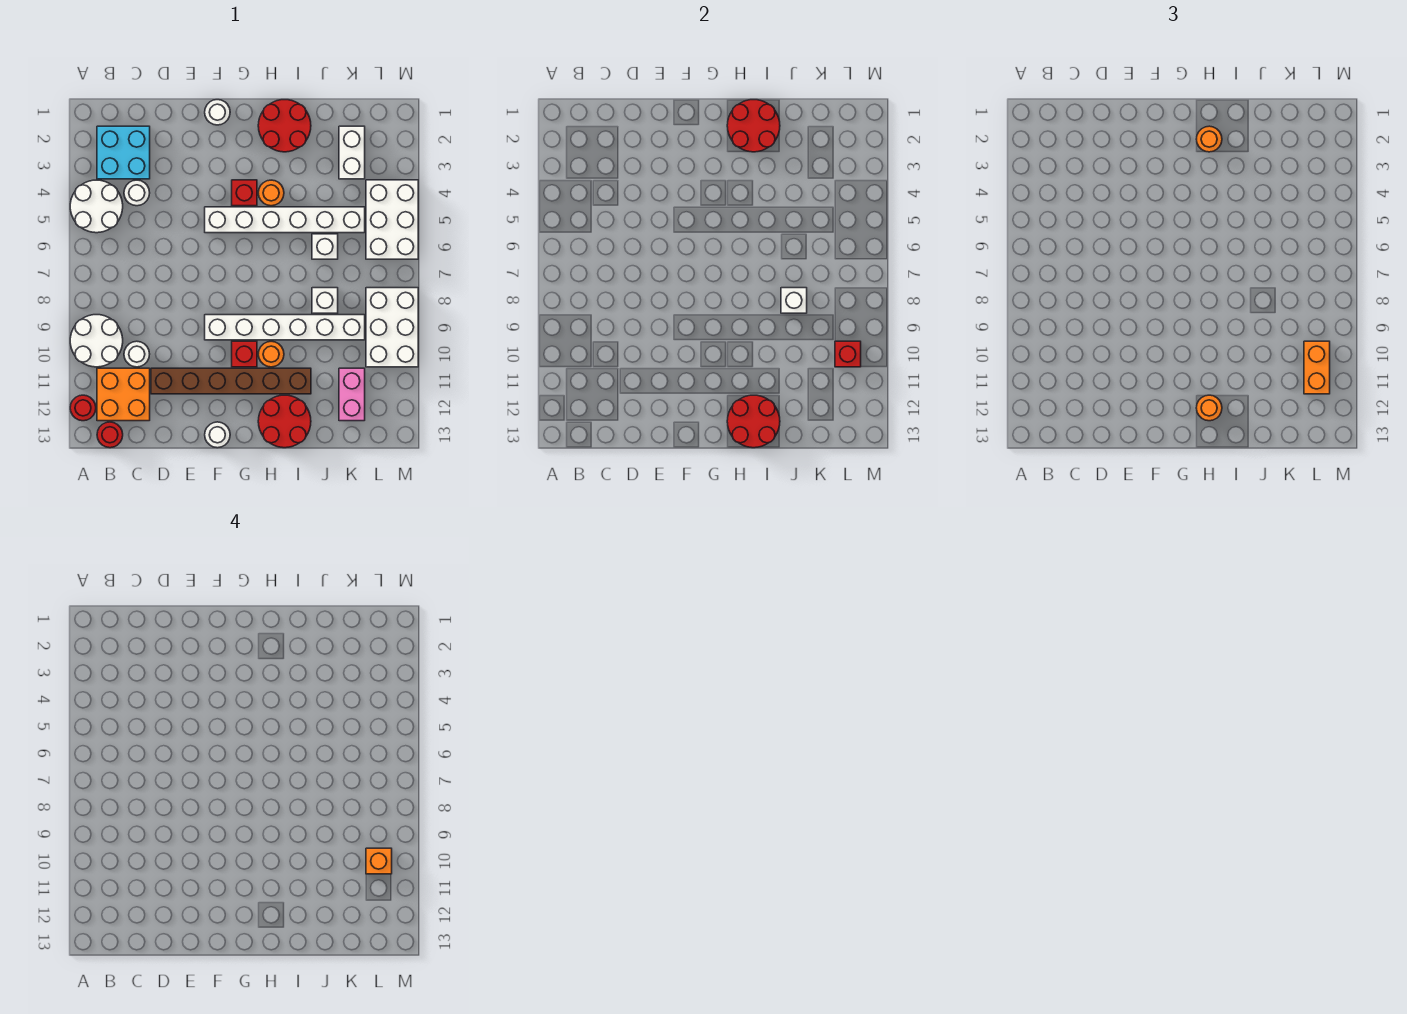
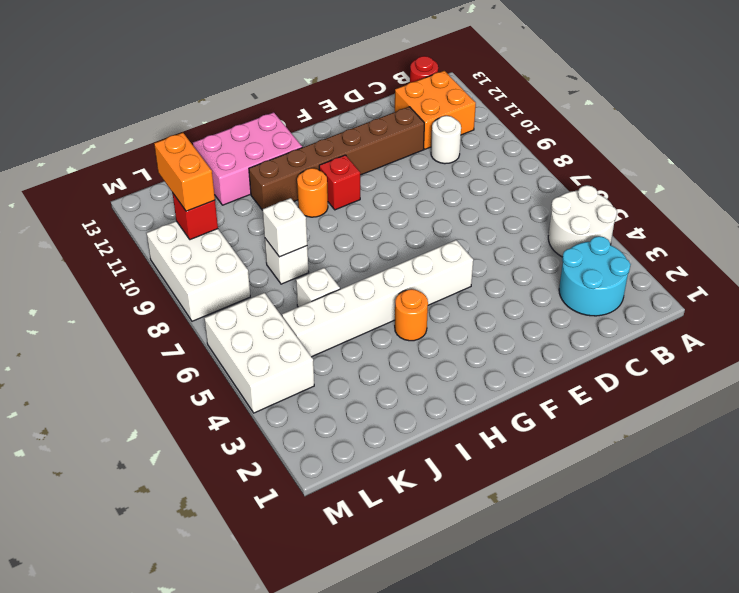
cyan round brick B2:C3 level 1 -> cyan brick B2:C3 level 1
pink brick H12:J13 level 1 -> red round brick H12:I13 level 1
none -> white round brick A9:B10 level 1
none -> red round brick A12 level 1
none -> white round brick C4 level 1
none -> white round brick F1 level 1

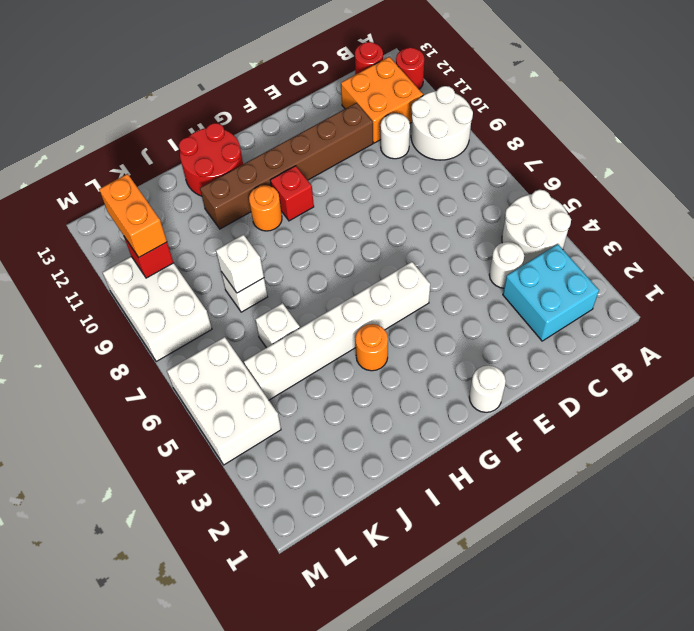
none -> white brick F9:K9 level 1
none -> white round brick F13 level 1
none -> red brick G4 level 1
none -> red round brick H1:I2 level 1

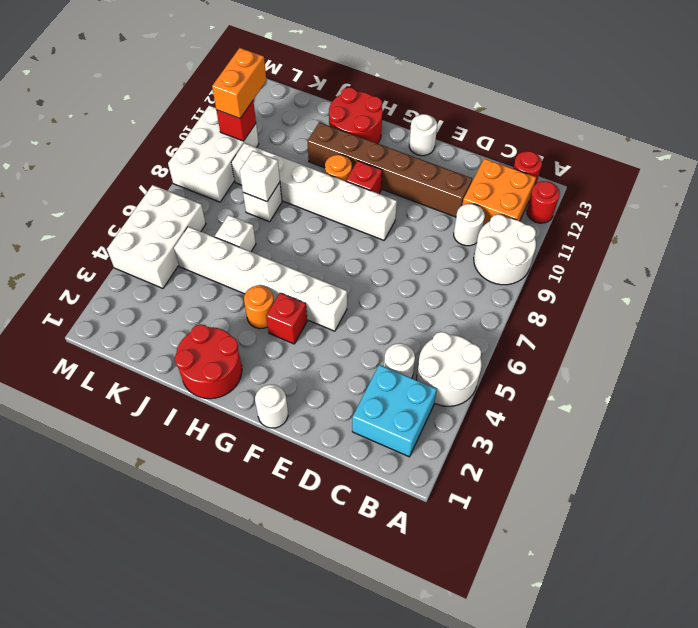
none -> white brick K2:K3 level 1
none -> pink brick K11:K12 level 1
none -> red round brick H1:I2 level 2
none -> red round brick H12:I13 level 2

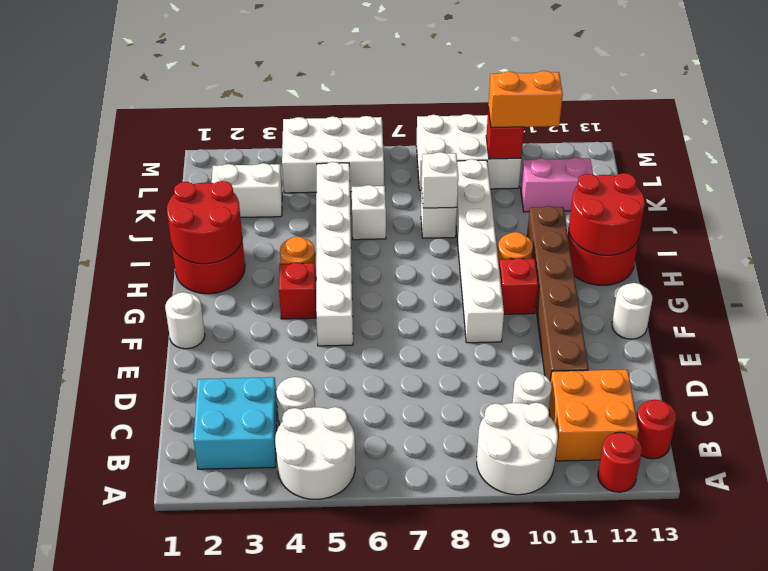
none -> orange round brick H2 level 3
none -> orange round brick H12 level 3
none -> orange brick L10 level 4

